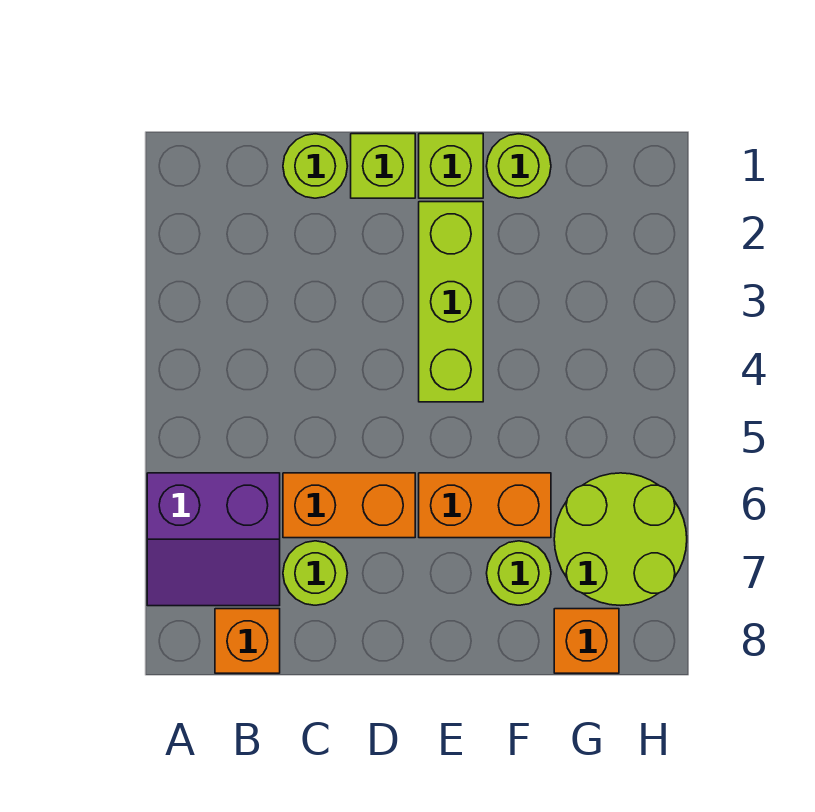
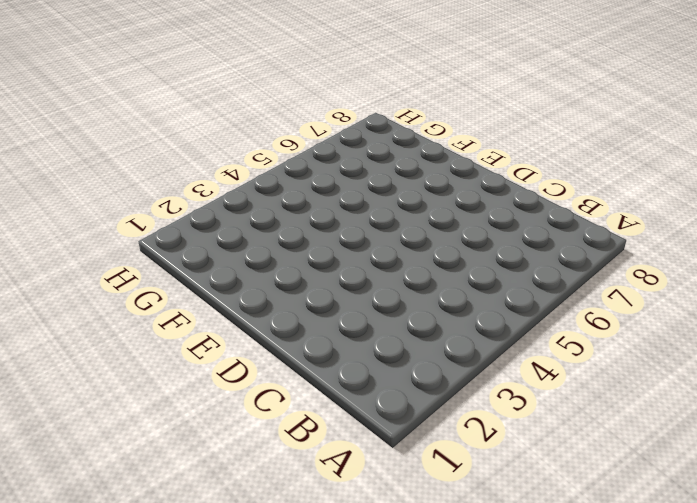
none -> purple slope A6:B7 level 1 top 6
none -> orange brick B8 level 1
none -> lime round brick C1 level 1

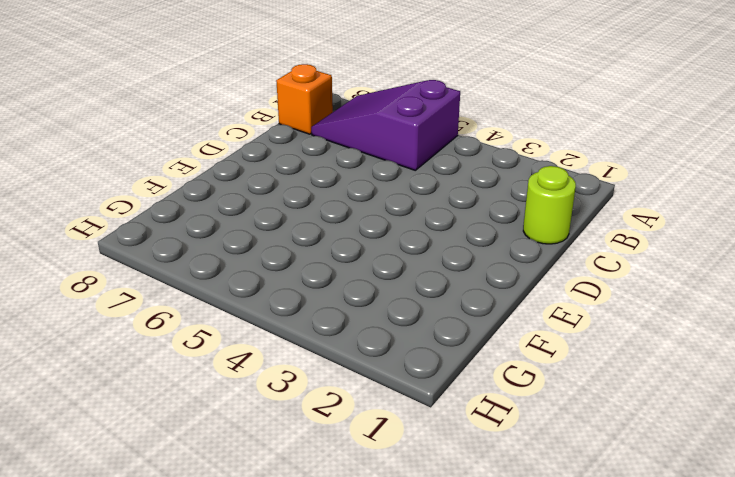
purple slope A5:B7 level 1 top 5 -> purple slope A6:B7 level 1 top 6
none -> orange brick C6:D6 level 1
none -> lime round brick C7 level 1
none -> lime brick D1 level 1

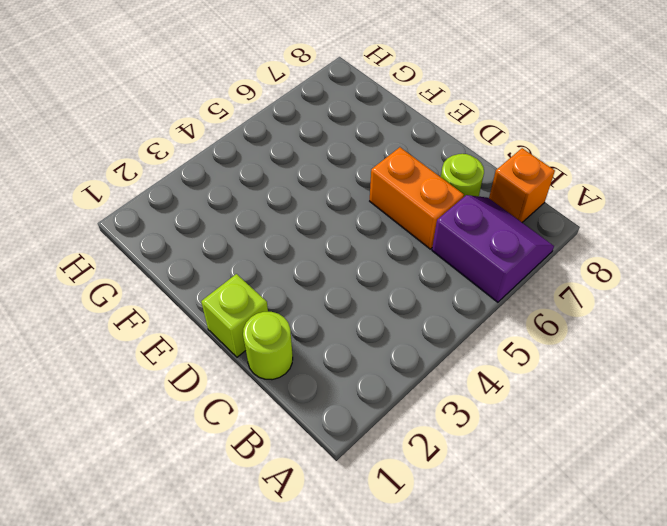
none -> lime brick E1 level 1
none -> lime brick E2:E4 level 1
none -> orange brick E6:F6 level 1

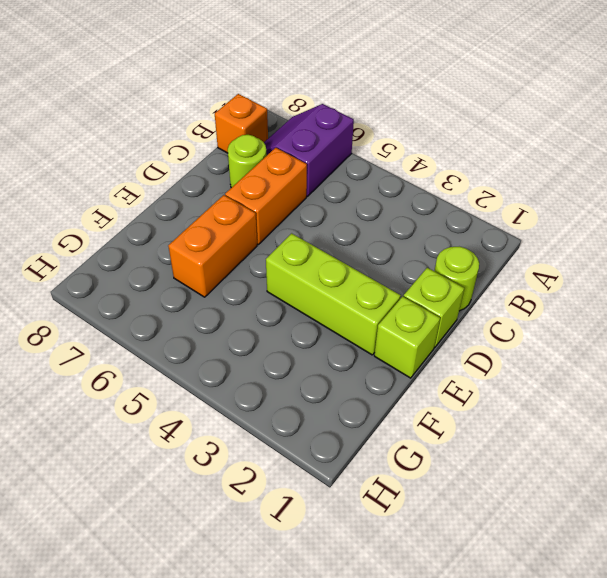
none -> lime round brick F1 level 1
none -> lime round brick F7 level 1
none -> lime round brick G6:H7 level 1

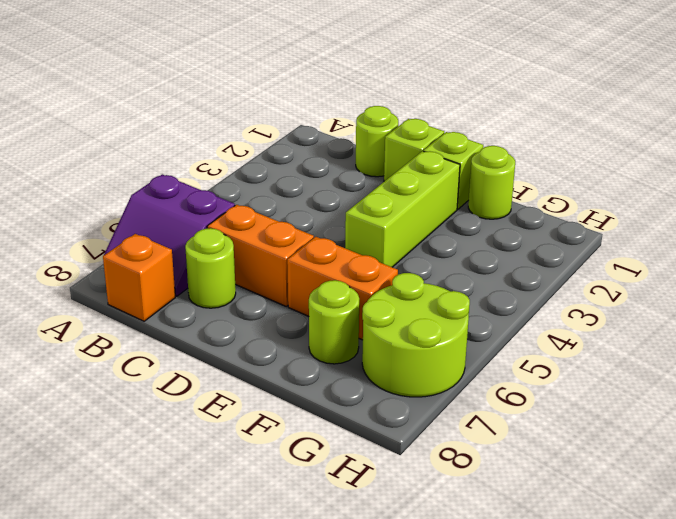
none -> orange brick G8 level 1

